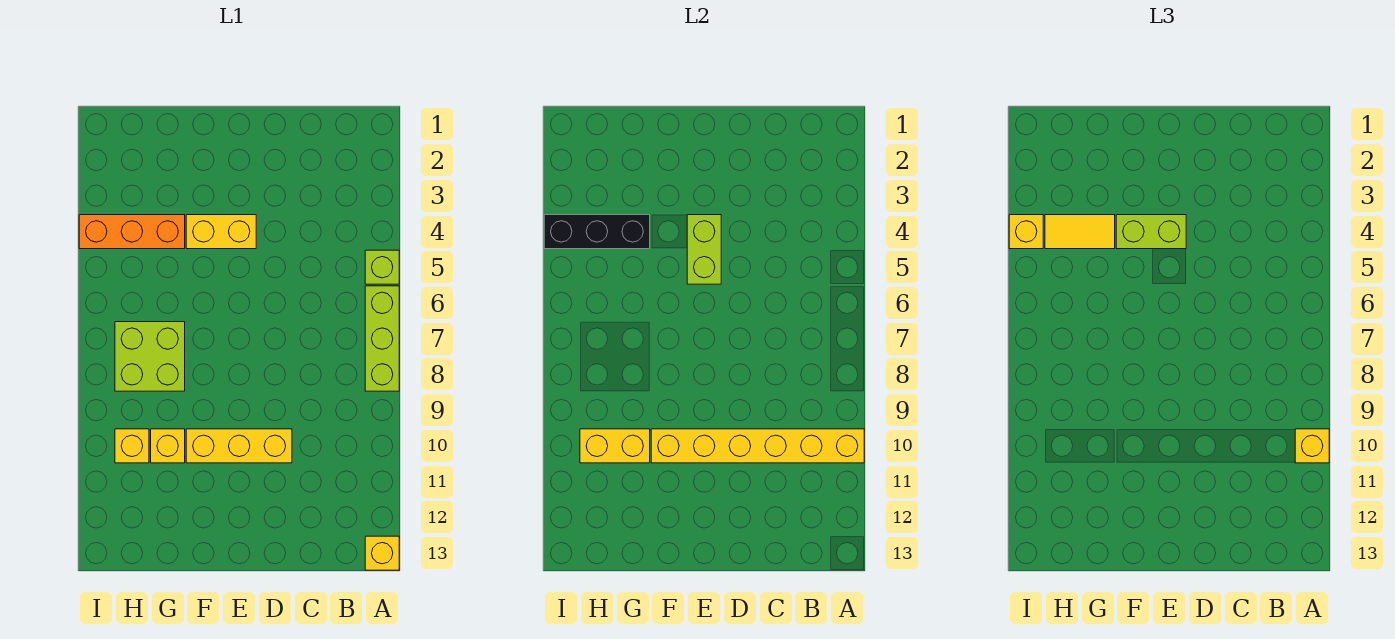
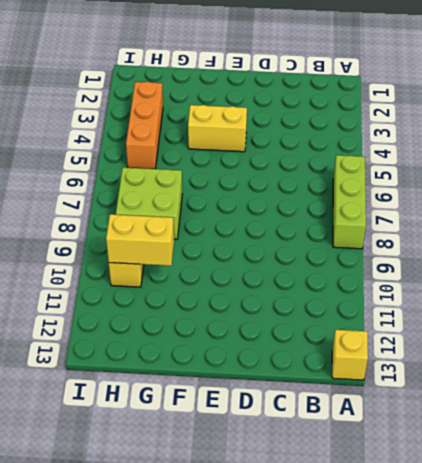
orange brick H3:H5 level 1 -> orange brick G4:I4 level 1
none -> lime brick A5 level 1
none -> yellow brick D10:F10 level 1
none -> yellow brick G10 level 1

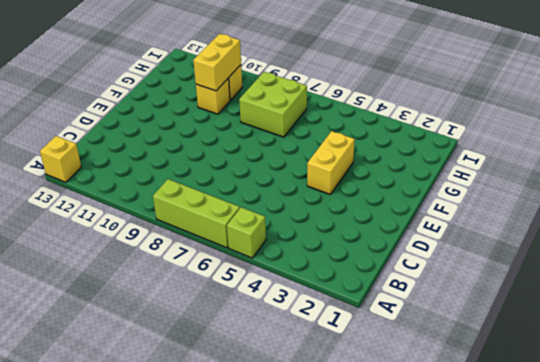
none -> yellow brick D10:F10 level 1
none -> orange brick G4:I4 level 1
none -> yellow brick A10:F10 level 2

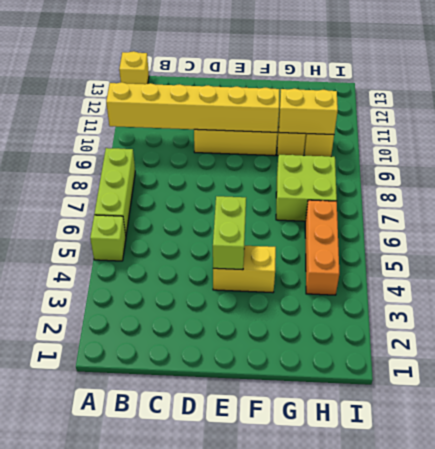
orange brick H4:H6 level 1 -> orange brick G4:I4 level 1
none -> black brick G4:I4 level 2
none -> yellow brick A10 level 3
none -> lime brick E4:F4 level 3

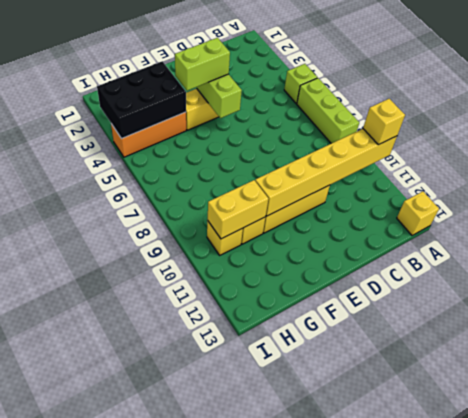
black brick G3:I4 level 2 -> black brick G4:I4 level 2
none -> lime brick G7:H8 level 1
none -> yellow tile G4:H4 level 3
none -> yellow brick I4 level 3

